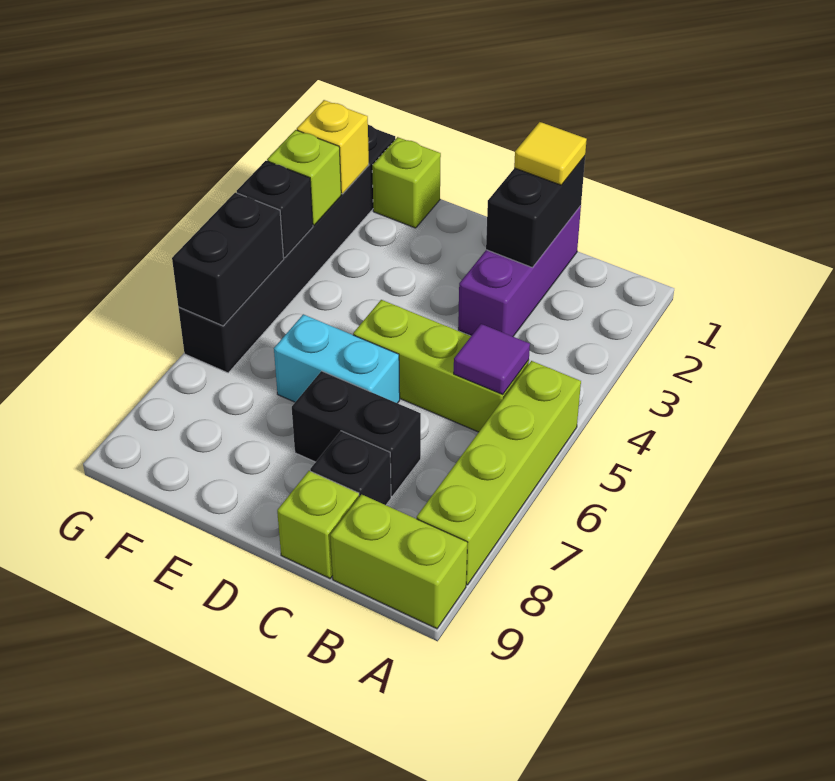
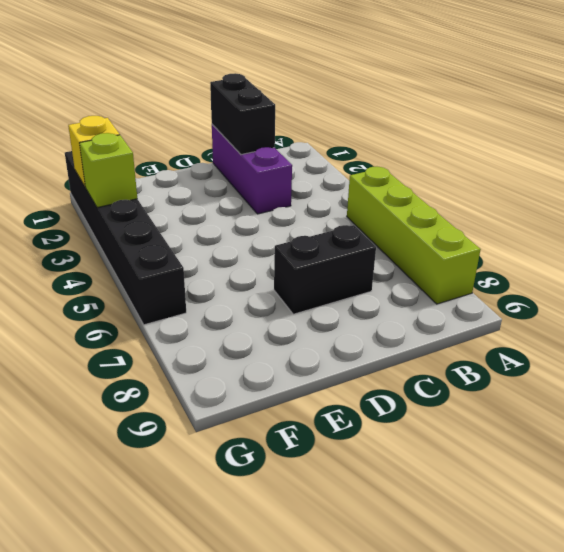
none -> lime brick A9:B9 level 1
none -> lime brick B5:D5 level 1
none -> black brick C8 level 1

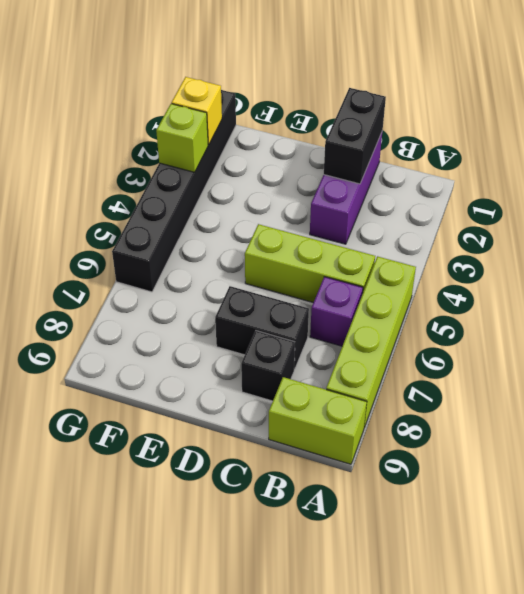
purple brick B6 level 1 -> none
none -> lime brick C9 level 1
none -> cyan brick D6:E6 level 1
none -> lime brick F1 level 1

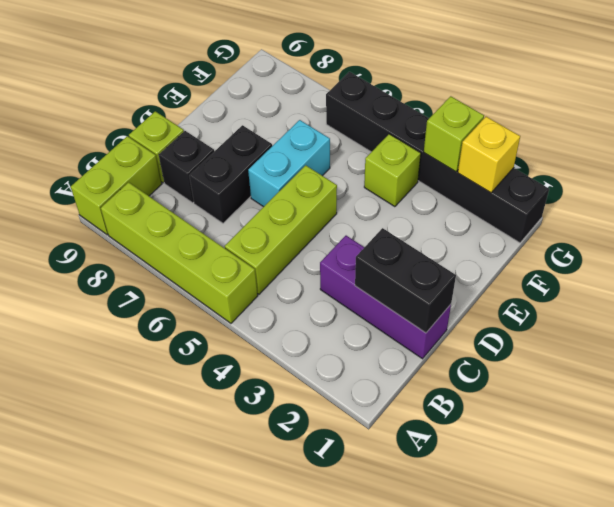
lime brick F4 level 1 -> lime brick F1 level 1
none -> purple tile B5 level 2
none -> black brick G4 level 2
none -> black brick G5:G6 level 2

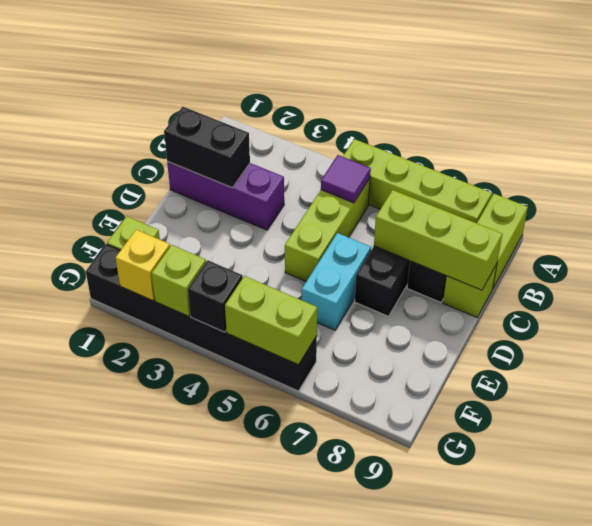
lime brick C7:C9 level 2 -> none
lime brick G5:G6 level 2 -> black brick G5:G6 level 2
none -> yellow tile C1 level 3

